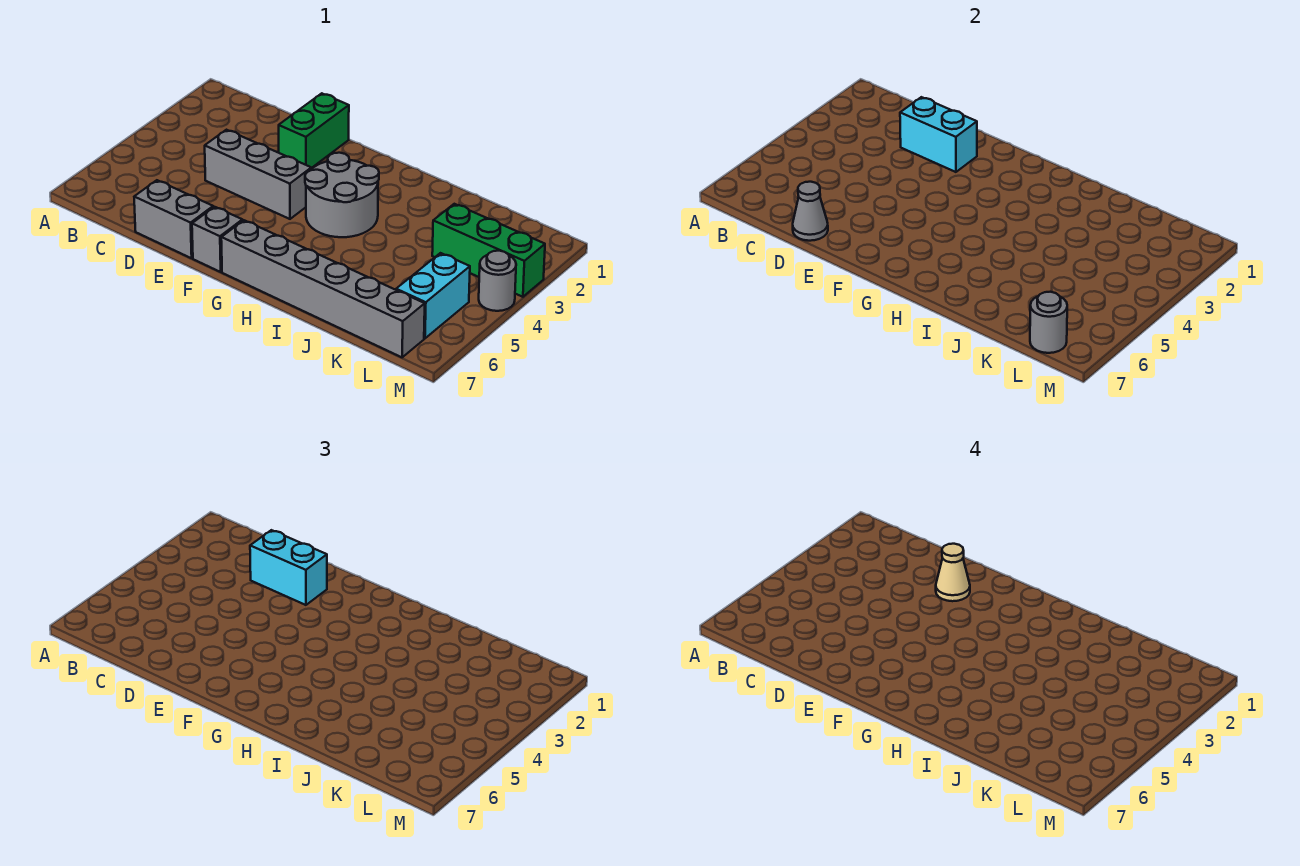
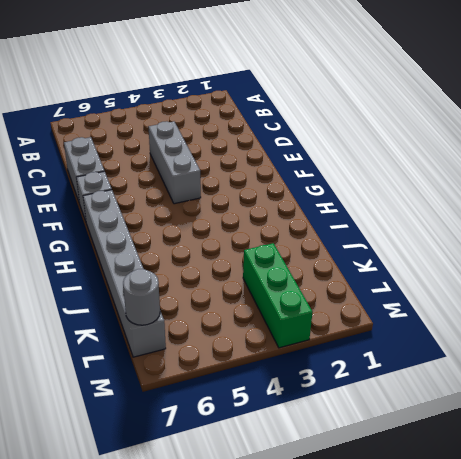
none -> green brick E1:E2 level 1
none -> grey round brick G3:H4 level 1
none -> cyan brick L5:L6 level 1

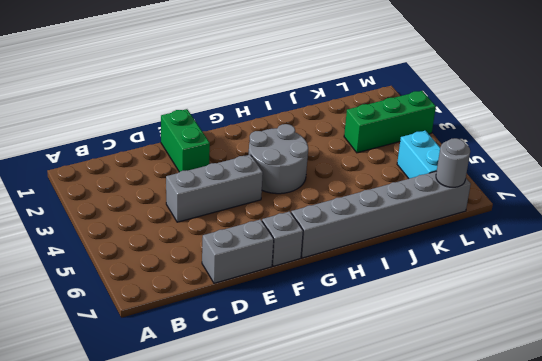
none -> grey round brick M4 level 1
none -> cyan brick D2:E2 level 2
none -> grey cone D7 level 2

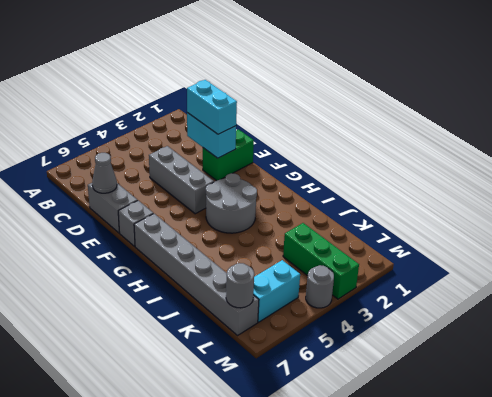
none -> tan cone E2 level 4

